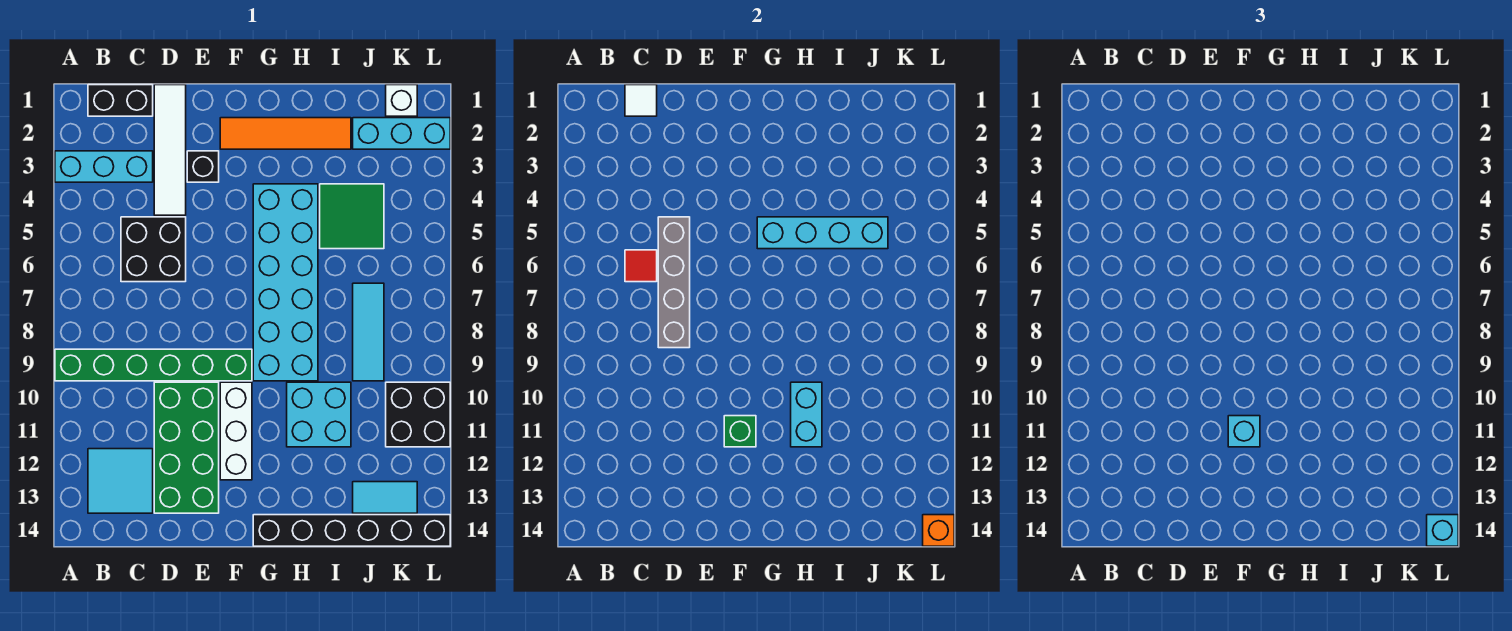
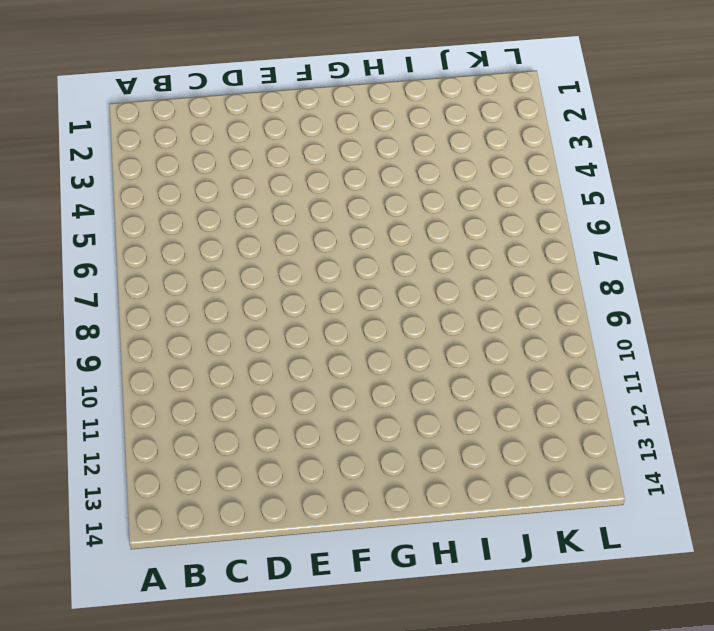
none -> cyan brick A3:C3 level 1
none -> green brick A9:F9 level 1
none -> black brick B1:C1 level 1

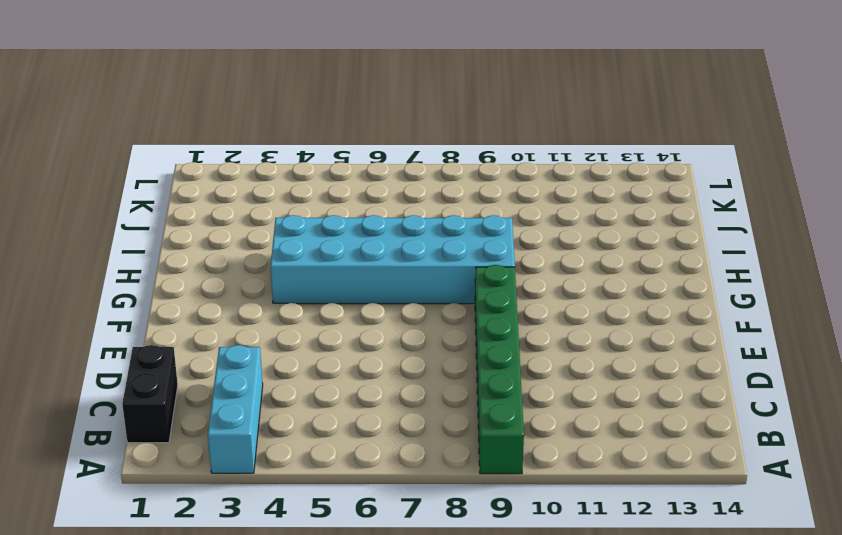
none -> cyan tile B12:C13 level 1
none -> black brick C5:D6 level 1
none -> white tile D1:D4 level 1

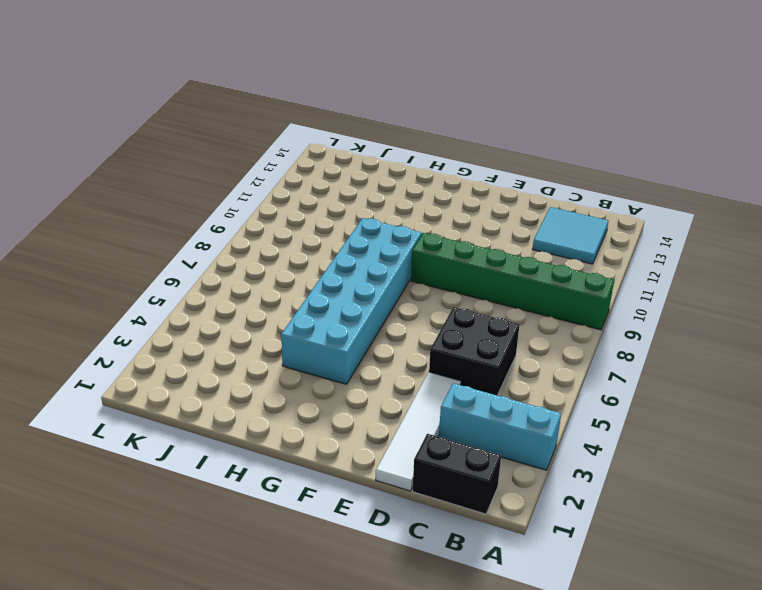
none -> green brick D10:E13 level 1
none -> black brick E3 level 1
none -> orange tile F2:I2 level 1

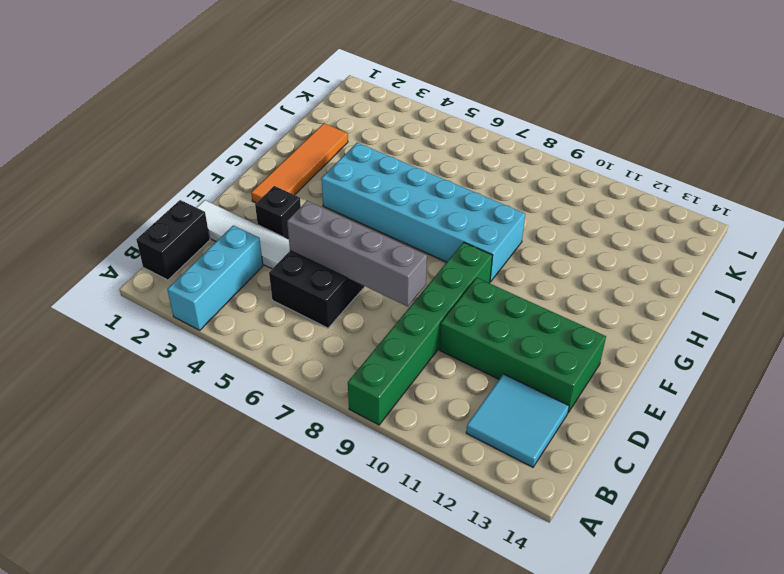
none -> white brick F10:F12 level 1
none -> black brick G14:L14 level 1
none -> cyan brick H10:I11 level 1

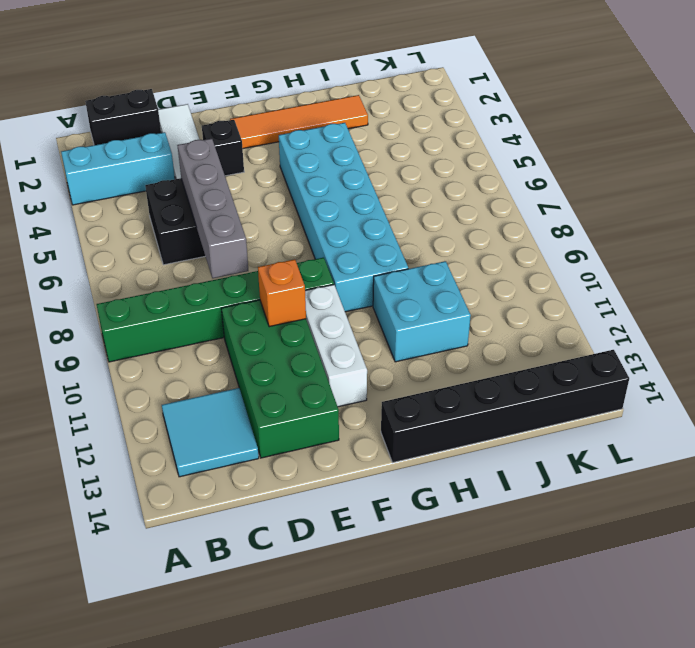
orange brick E10 level 2 -> orange brick L14 level 2
none -> green tile I4:J5 level 1
none -> cyan brick J2:L2 level 1
none -> cyan tile J7:J9 level 1

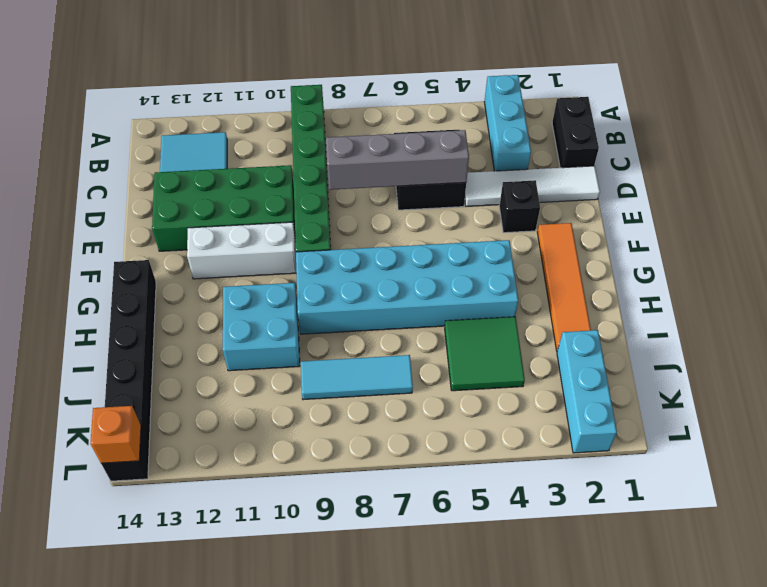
none -> cyan tile J13:K13 level 1
none -> white brick K1 level 1
none -> black brick K10:L11 level 1

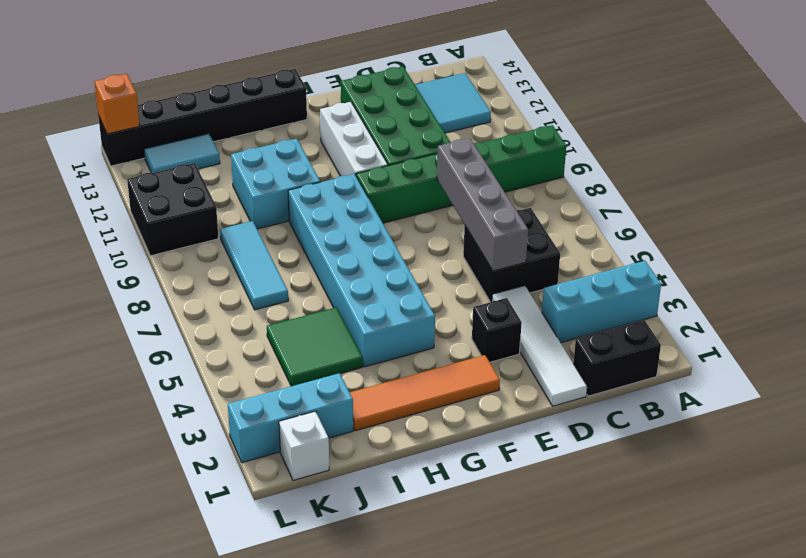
none -> white tile C1 level 2
none -> red tile C6 level 2
none -> green brick F11 level 2

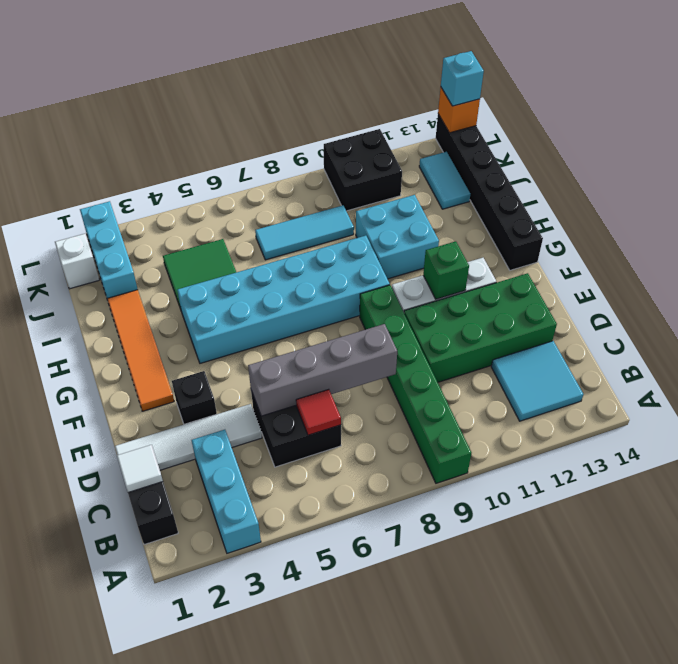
none -> cyan brick G5:J5 level 2
none -> cyan brick H10:H11 level 2
none -> cyan brick F11 level 3

